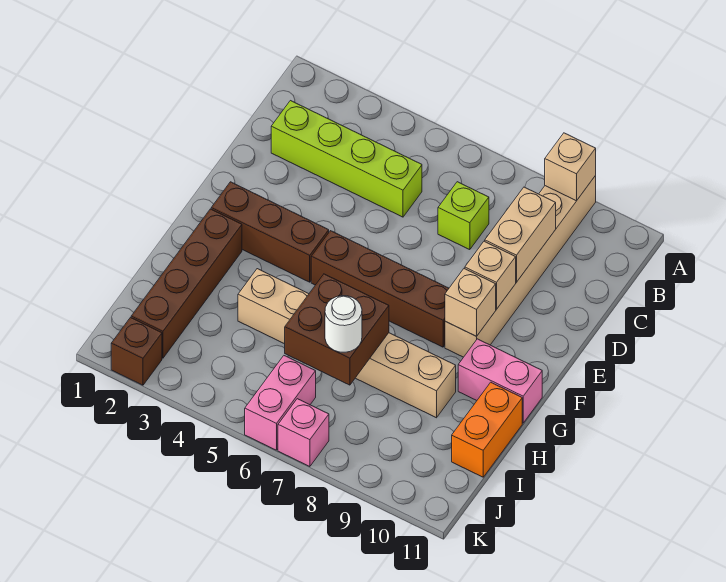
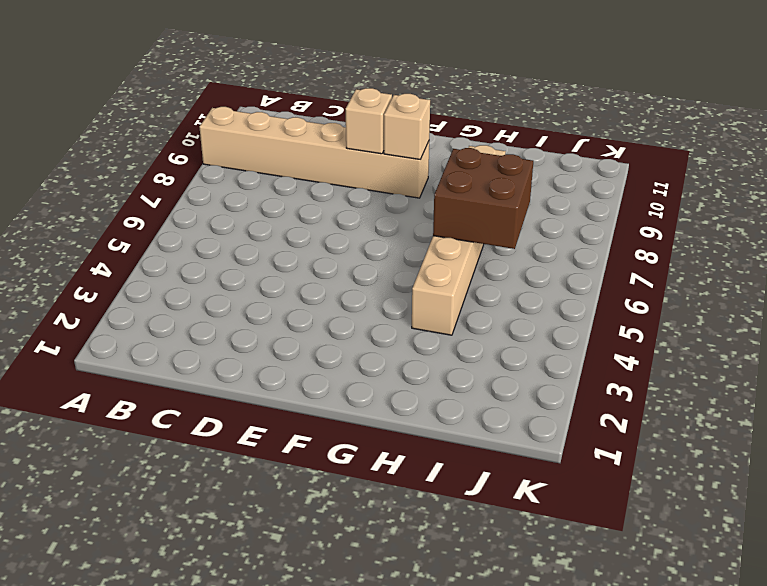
none -> lime brick C2:C5 level 1
none -> lime brick C7 level 1
none -> brown brick F2:F4 level 1

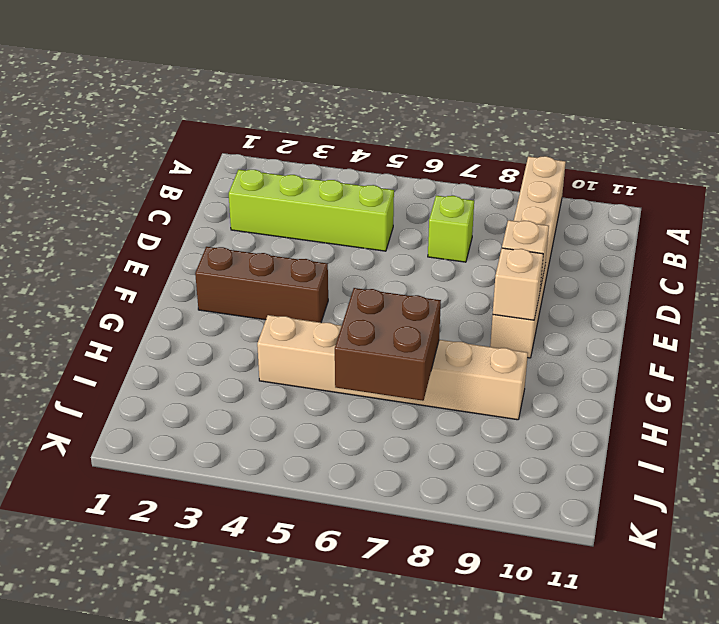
none -> brown brick F5:F8 level 1
none -> brown brick G2:J2 level 1
none -> pink brick G10:G11 level 1

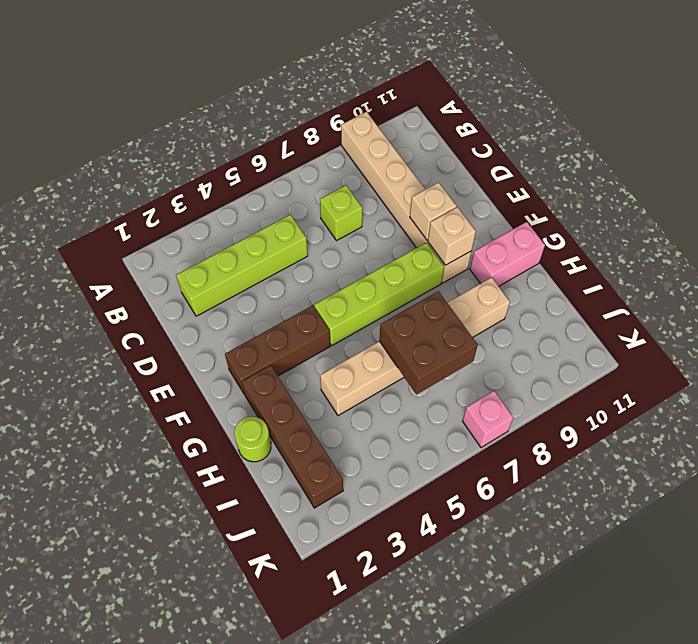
lime brick F5:F8 level 1 -> brown brick F5:F8 level 1
lime round brick H1 level 1 -> none
none -> orange brick H11:I11 level 1
none -> pink brick J6:K6 level 1
none -> brown brick K2 level 1

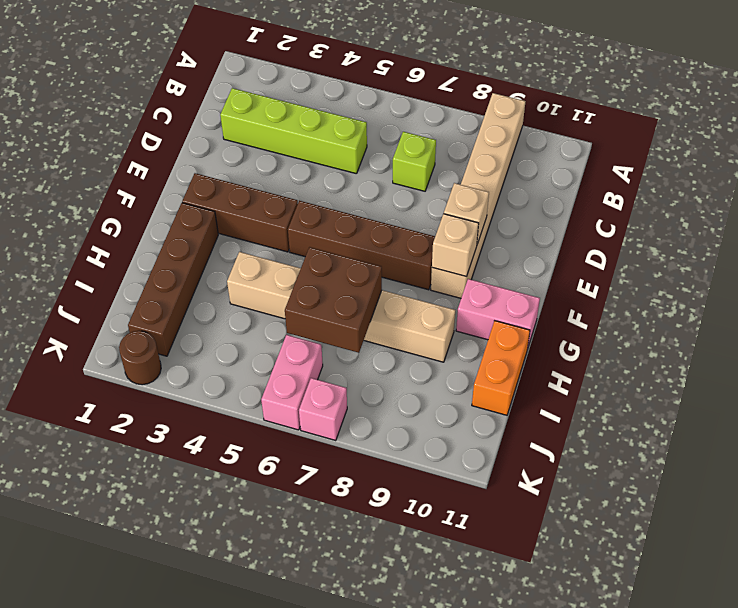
brown round brick K2 level 1 -> brown brick K2 level 1
none -> tan brick A9 level 2
none -> tan brick C9:D9 level 2
none -> white round brick I7 level 3

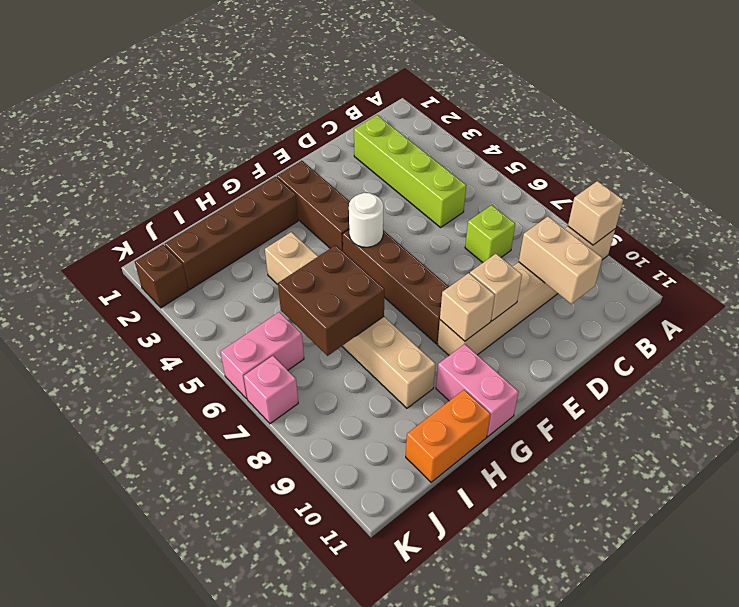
tan brick C9:C10 level 2 -> tan brick C9:D9 level 2
white round brick F5 level 2 -> white round brick I7 level 3

